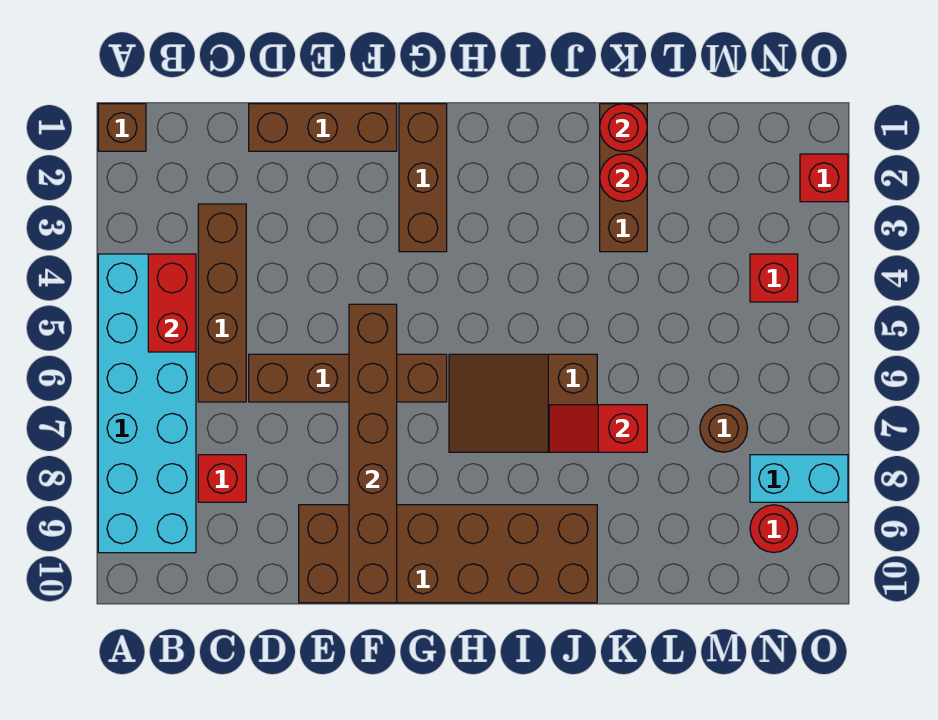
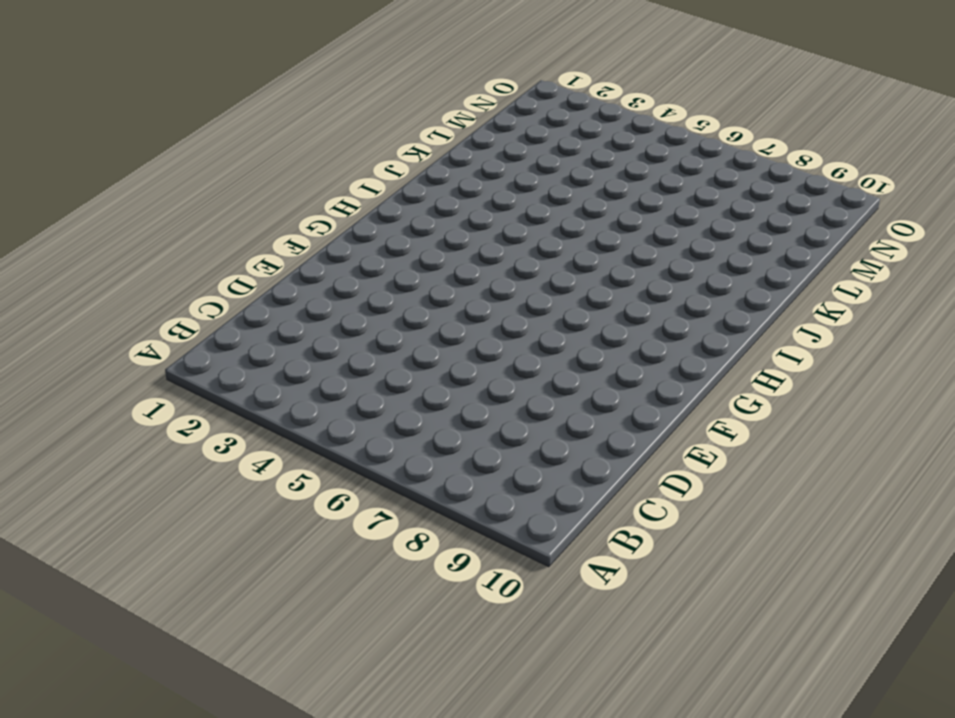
none -> brown brick A1 level 1
none -> cyan brick A4:B9 level 1
none -> brown brick C3:C6 level 1

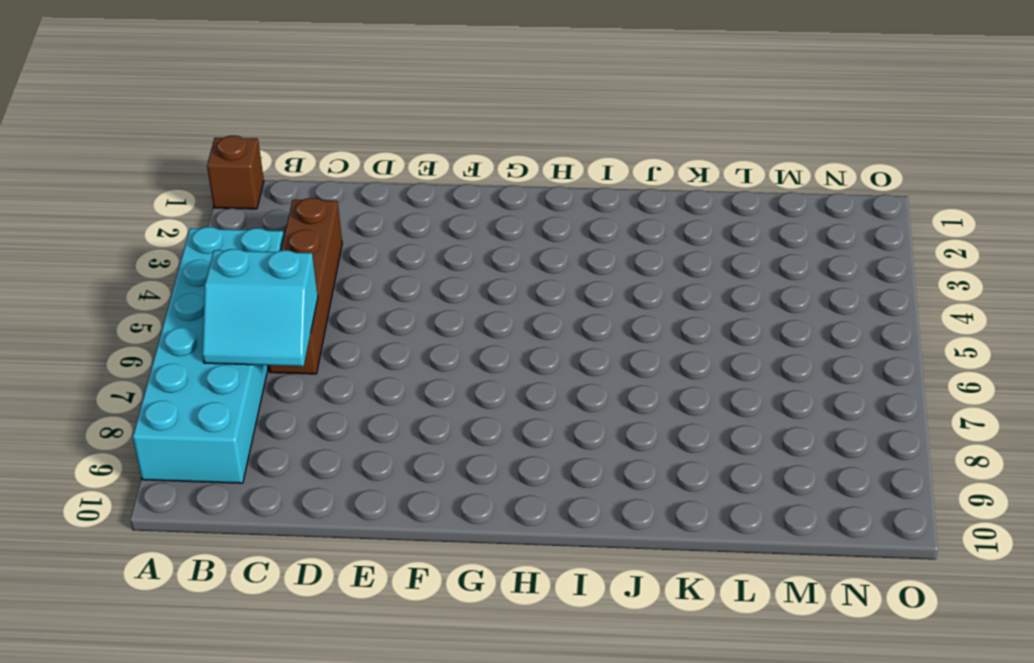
cyan slope B6:C7 level 2 top 6 -> none
none -> red brick C8 level 1
none -> brown brick D1:F1 level 1
none -> brown brick D6:G6 level 1

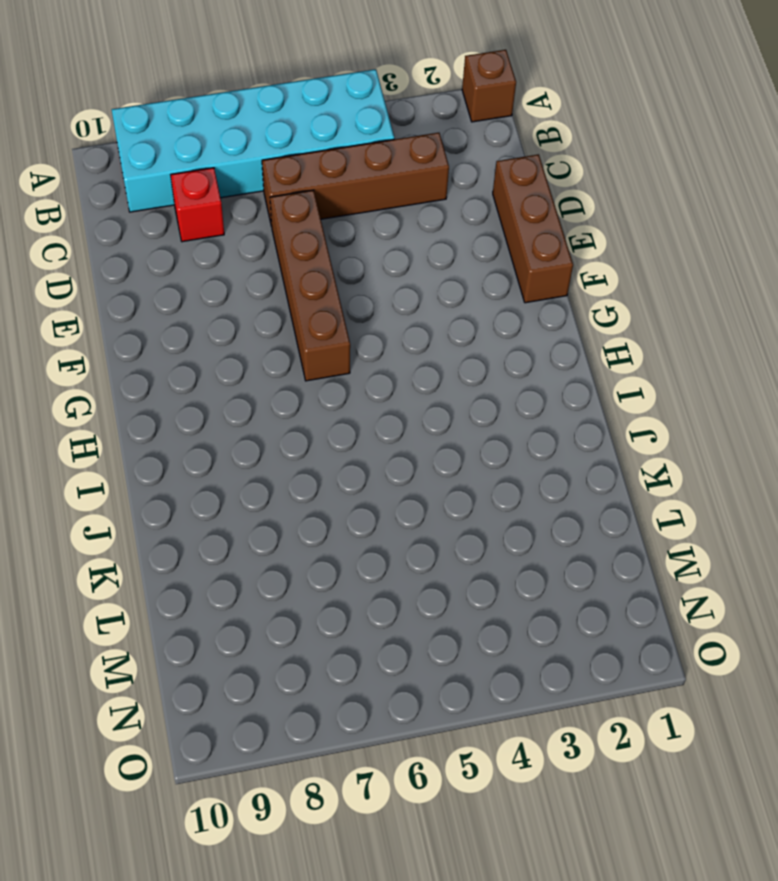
none -> brown brick E9:J10 level 1
none -> brown brick G1:G3 level 1
none -> brown slope H6:J7 level 1 top J

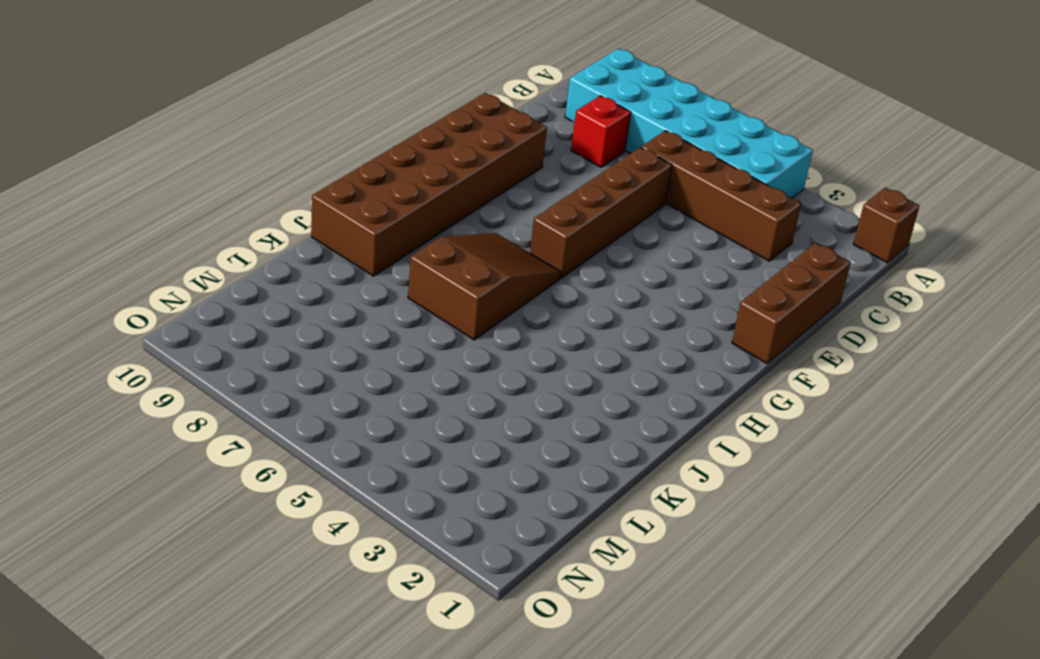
none -> brown brick G1:G3 level 1
none -> brown brick K1:K3 level 1
none -> brown round brick M7 level 1

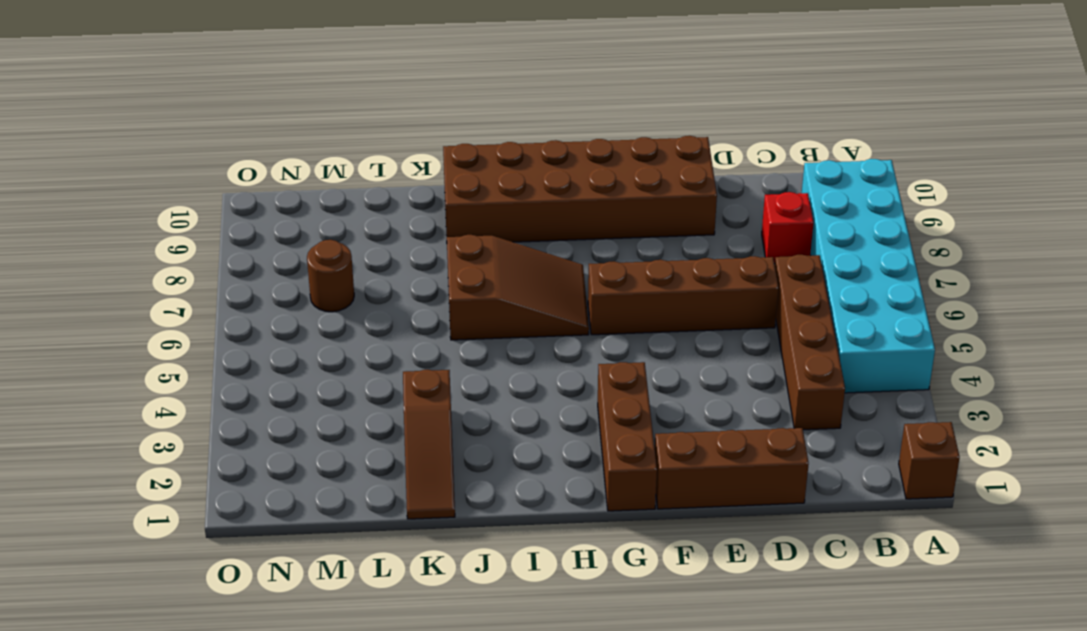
brown slope K1:K3 level 1 top 3 -> brown brick K1:K3 level 1
none -> red brick N4 level 1
none -> cyan brick N8:O8 level 1
none -> red round brick N9 level 1

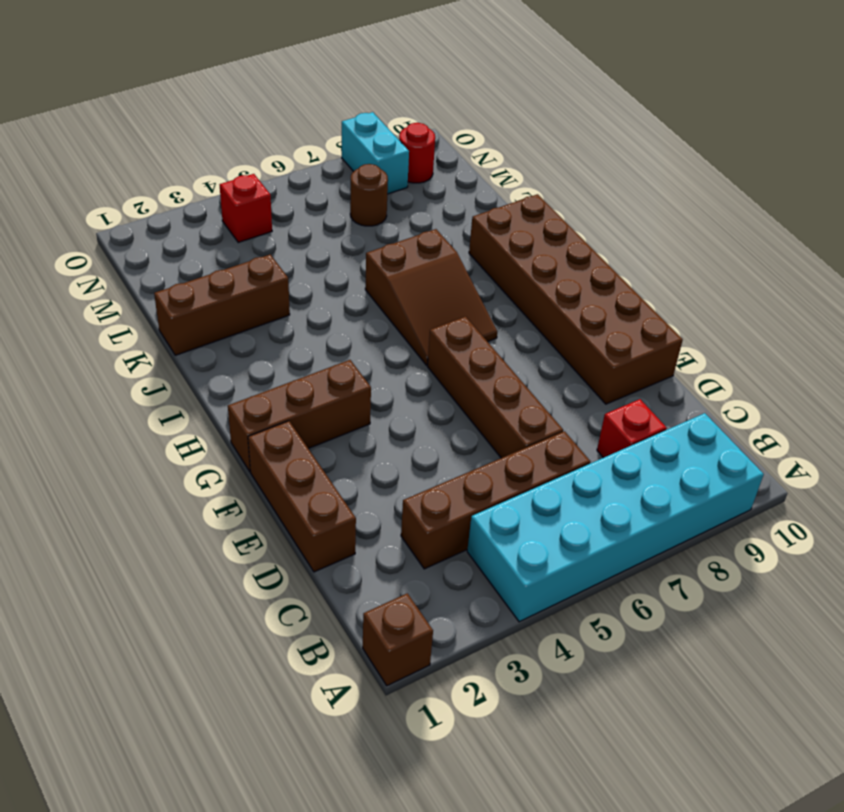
none -> red brick O2 level 1
none -> red brick B4:B5 level 2
none -> brown brick F5:F10 level 2

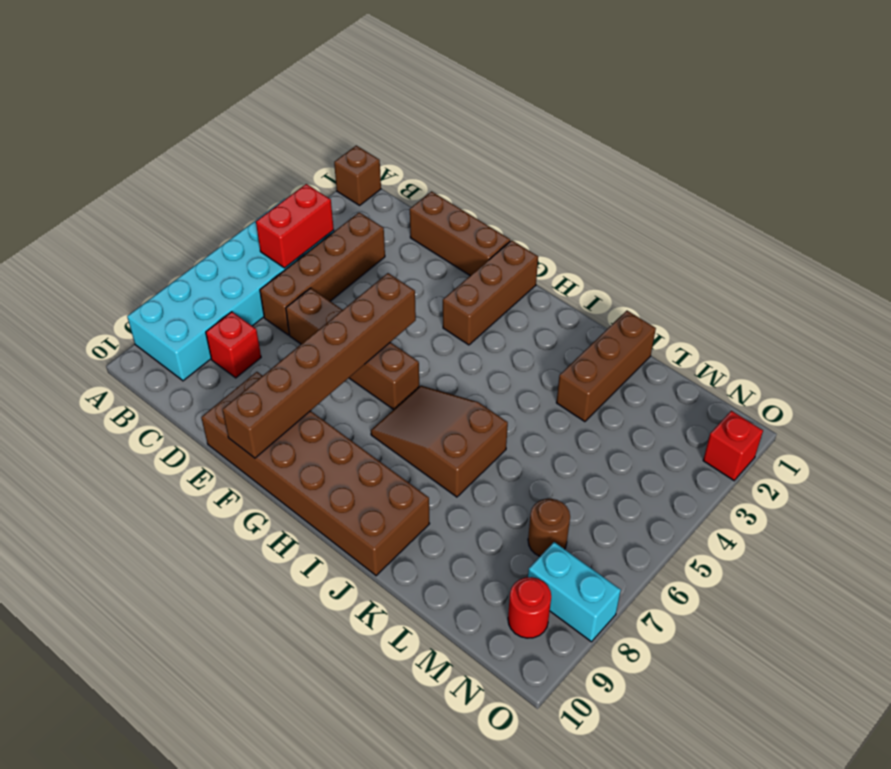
none -> red brick N4 level 1
none -> red slope J7:K7 level 2 top K
none -> red round brick K1 level 2

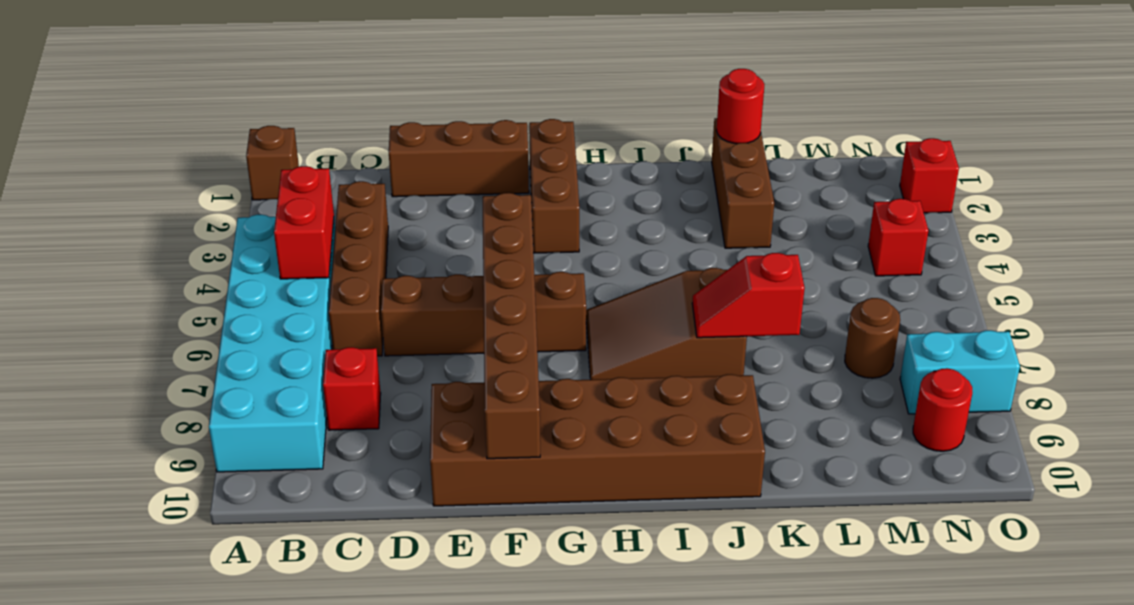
none -> red round brick K2 level 2

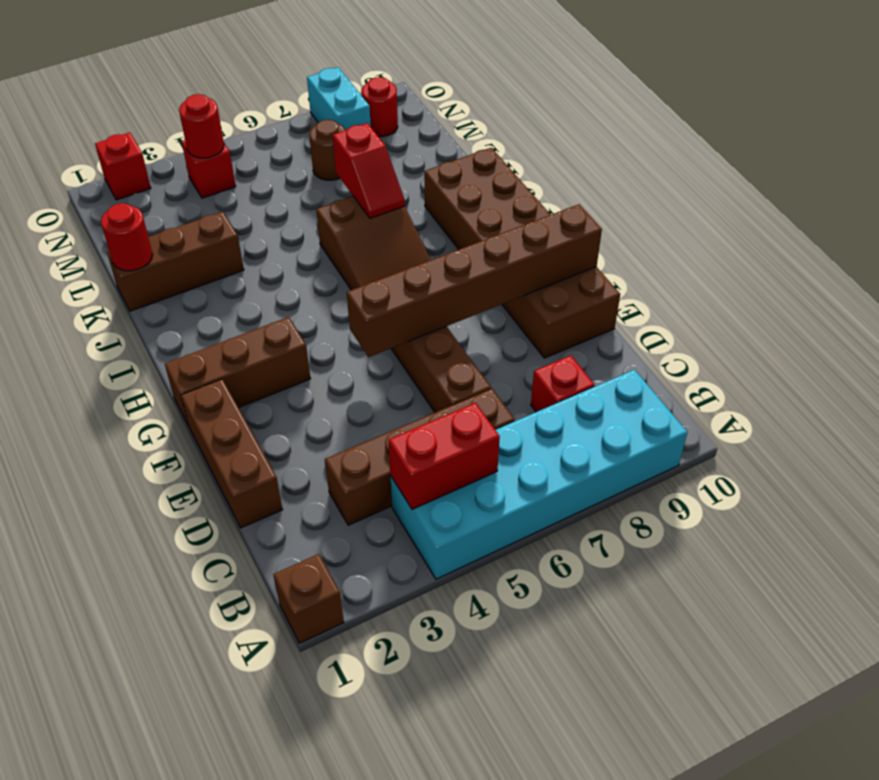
red round brick N4 level 2 -> red round brick K2 level 2

